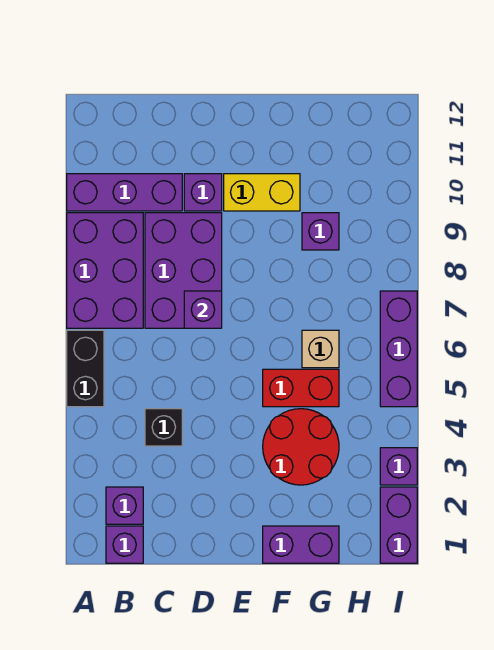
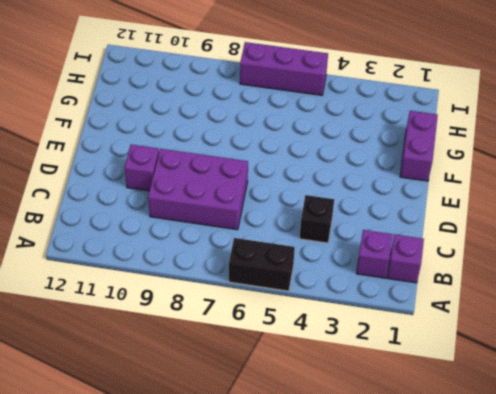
none -> purple brick A7:B9 level 1
none -> purple brick A10:C10 level 1
none -> yellow brick E10:F10 level 1

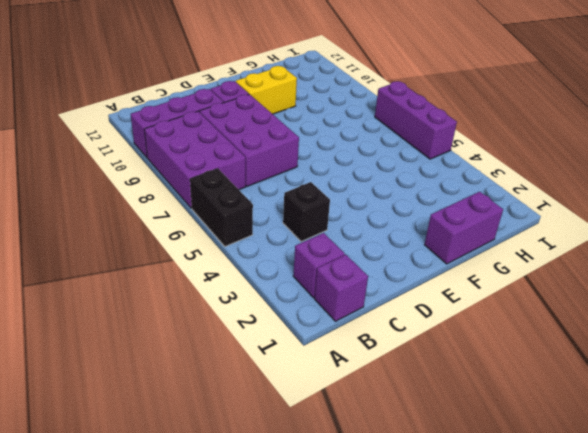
none -> red round brick F3:G4 level 1
none -> red brick F5:G5 level 1
none -> tan brick G6 level 1

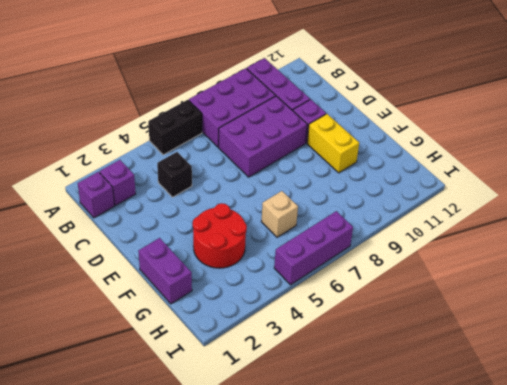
none -> red brick F5:G5 level 1
none -> purple brick G9 level 1
none -> purple brick I1:I2 level 1

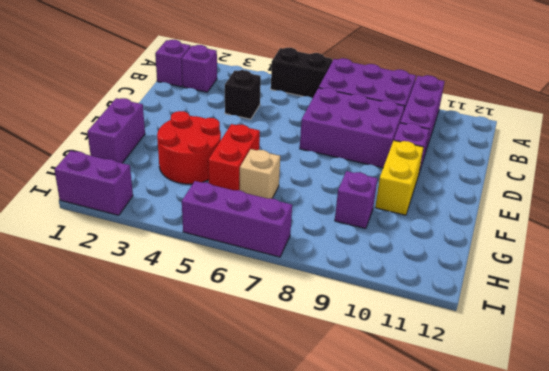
none -> purple brick I3 level 1
none -> purple brick D7 level 2

